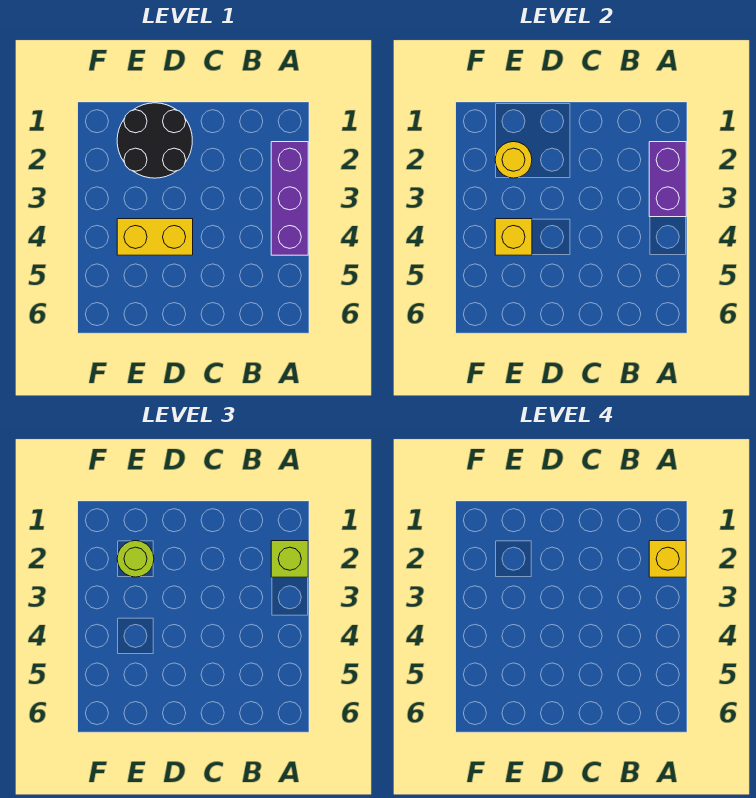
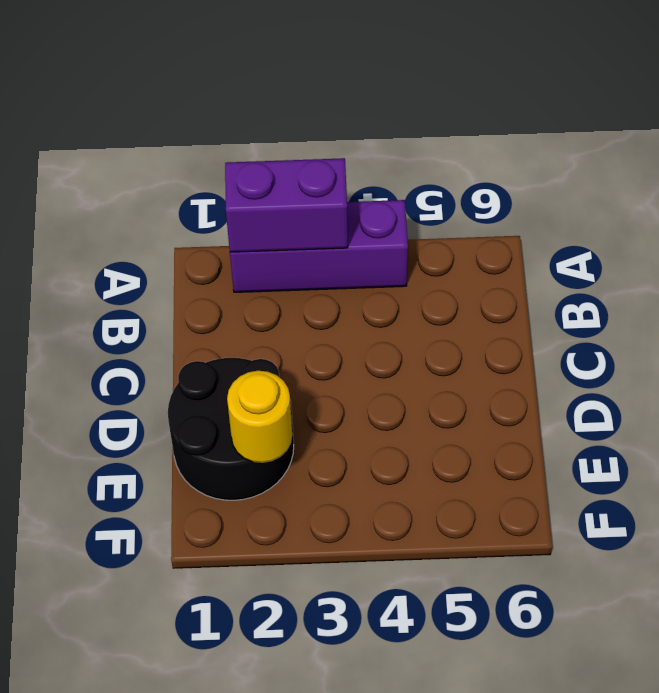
none -> yellow brick D4:E4 level 1
none -> yellow brick E4 level 2

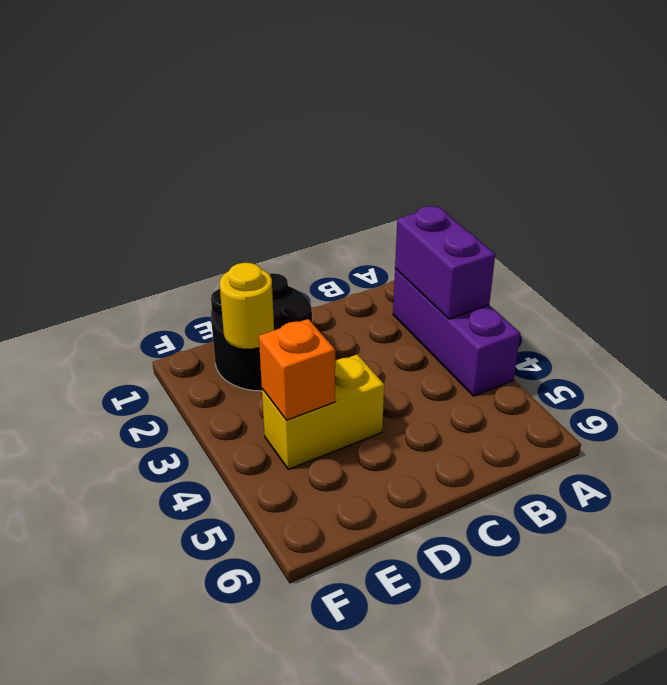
orange brick E4 level 2 -> yellow brick E4 level 2
none -> lime brick A2 level 3
none -> lime round brick E2 level 3

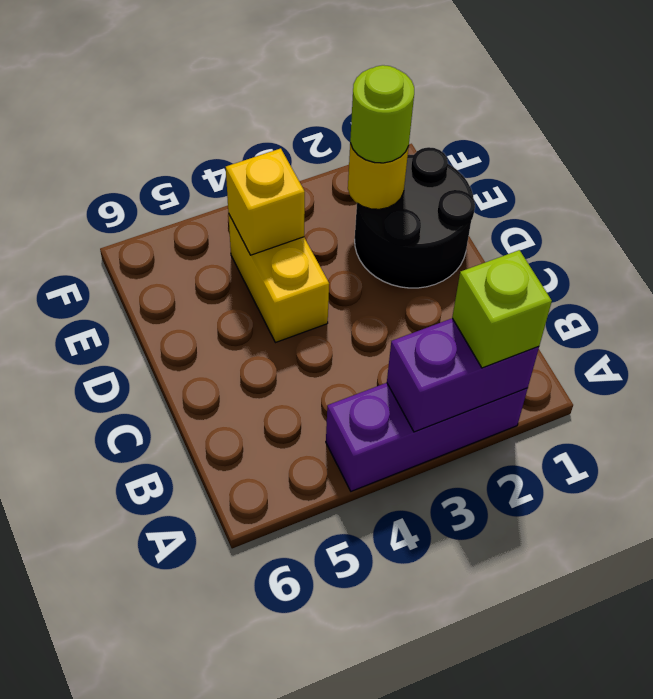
none -> yellow brick A2 level 4

